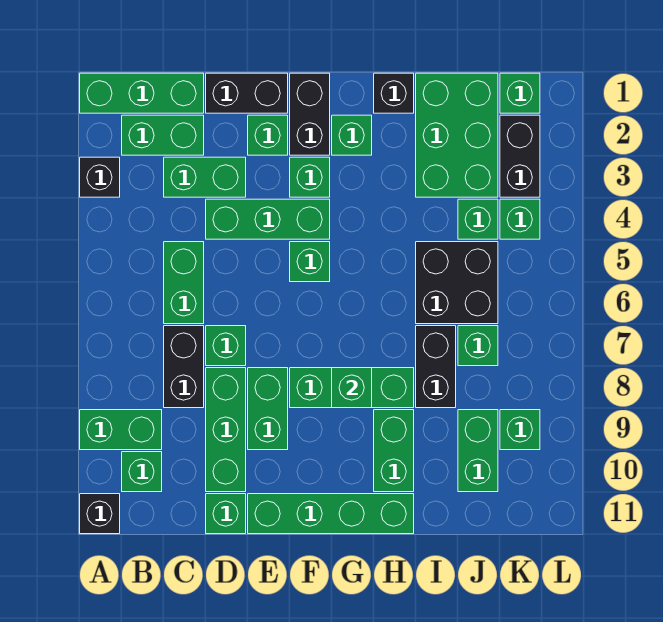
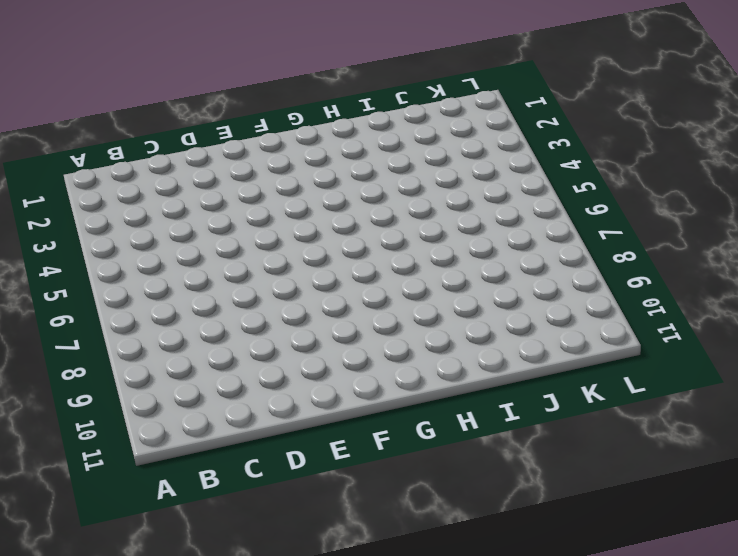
none -> green brick A1:C1 level 1
none -> black brick A3 level 1
none -> green brick A9:B9 level 1
none -> black brick A11 level 1

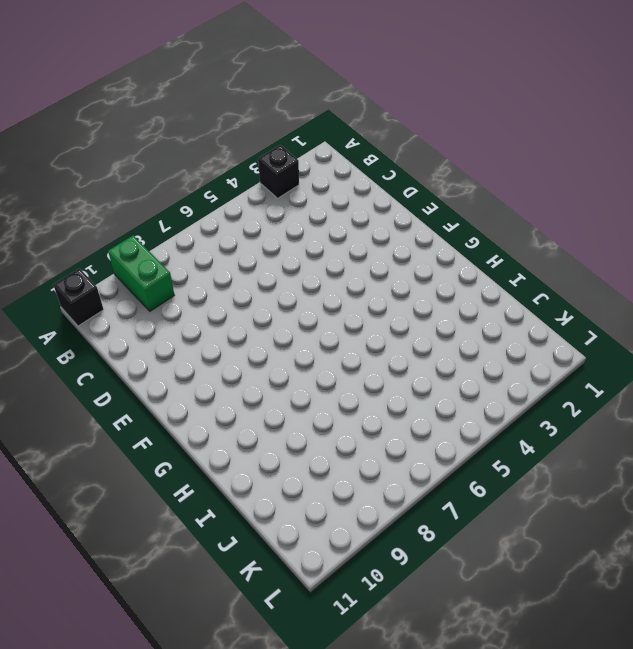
none -> green brick A1:C1 level 1
none -> green brick B2:C2 level 1
none -> green brick B10 level 1
none -> green brick C3:D3 level 1

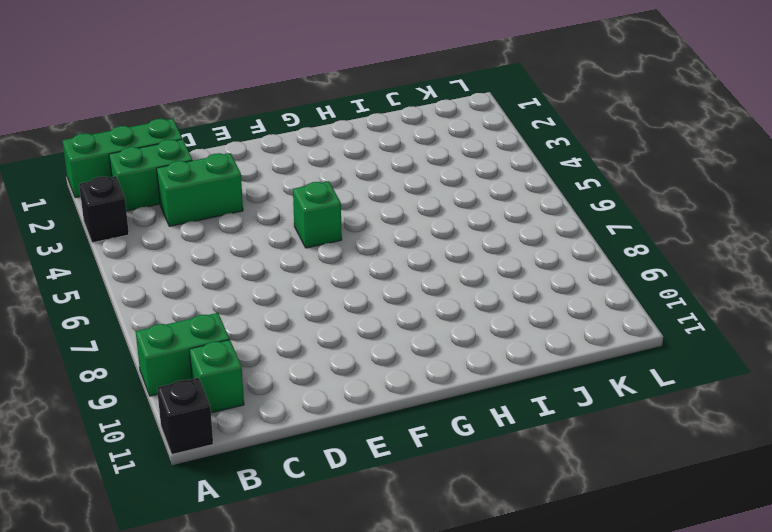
none -> green brick C5:C6 level 1
none -> black brick C7:C8 level 1
none -> black brick D1:E1 level 1
none -> green brick D4:F4 level 1

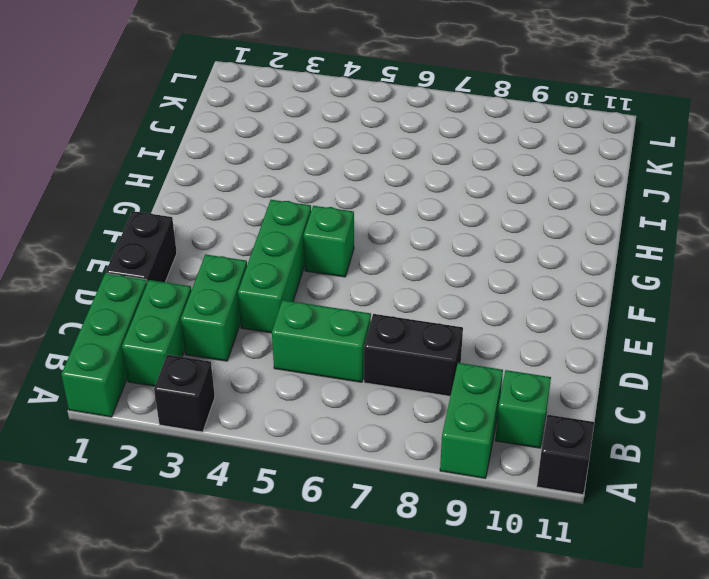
none -> green brick D7 level 1
none -> green brick D8:D10 level 1
none -> green brick D11 level 1
none -> green brick E2 level 1

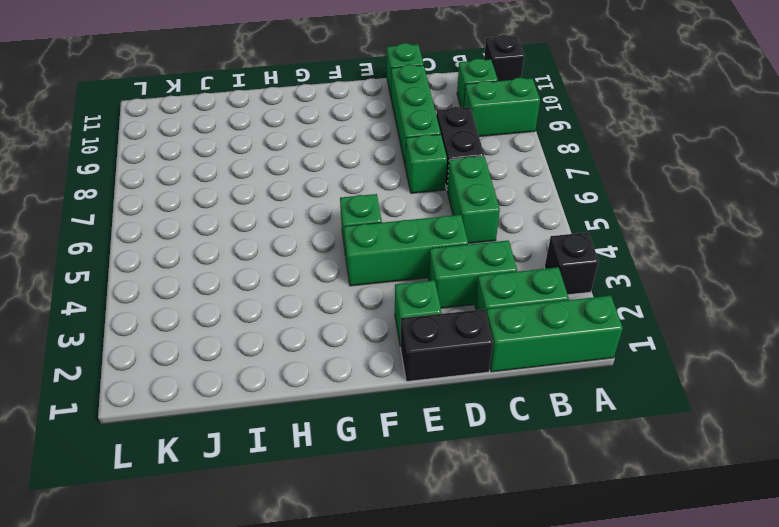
none -> green brick E8:E9 level 1
none -> green brick E11:H11 level 1
none -> black brick F1:F2 level 1
none -> green brick F3 level 1

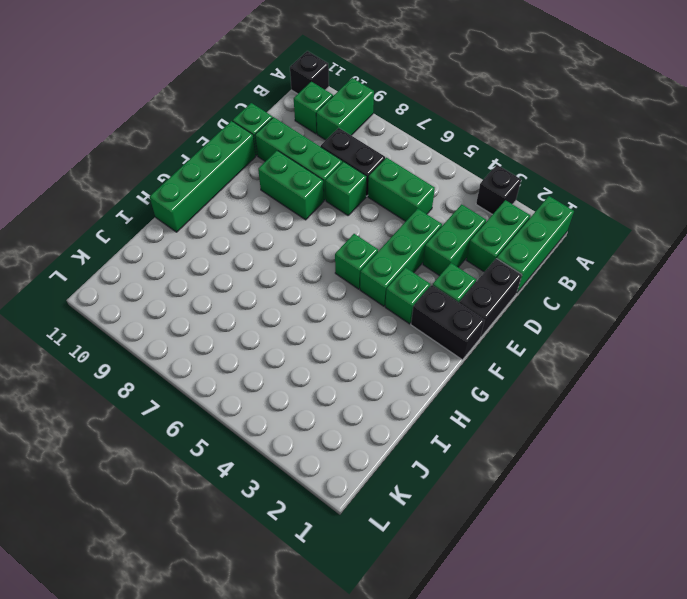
none -> green brick F8:H8 level 1
none -> green brick G2 level 1
none -> black brick H1 level 1
none -> green brick H9:H10 level 1

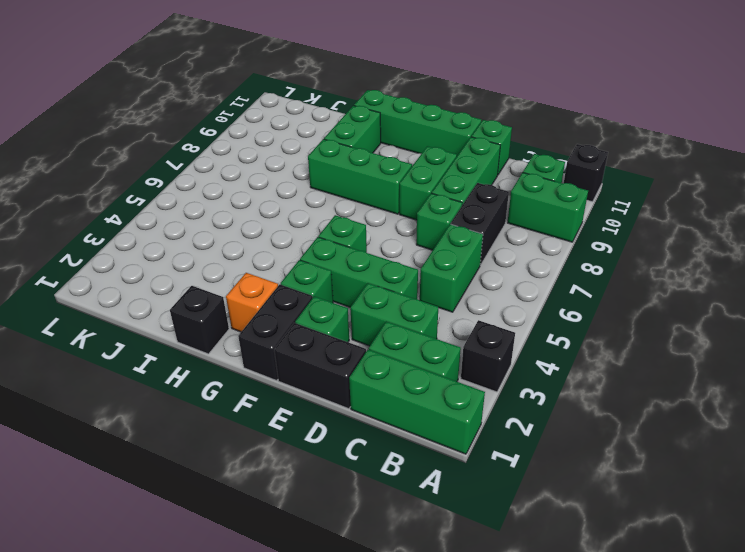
orange brick G2 level 1 -> green brick G2 level 1
none -> green brick I1:J3 level 1
none -> black brick I5:J6 level 1
none -> black brick I7:I8 level 1
none -> green brick J4 level 1

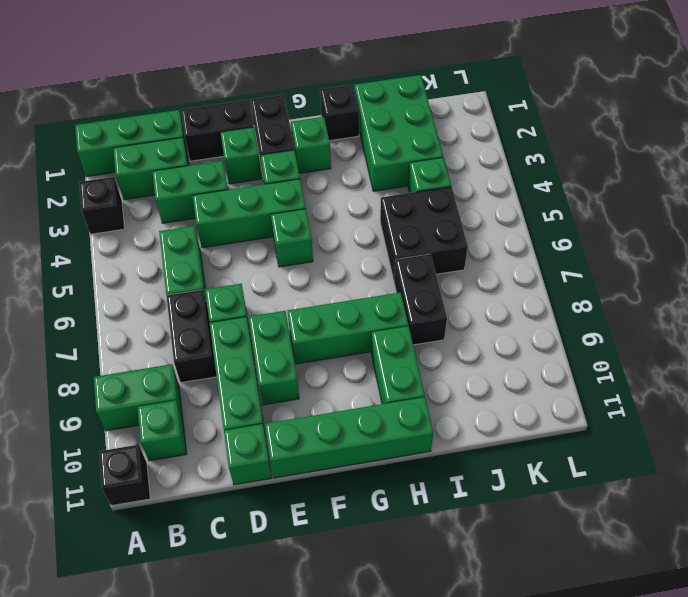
none -> green brick J7 level 1
none -> green brick J9:J10 level 1
none -> green brick K1 level 1
none -> black brick K2:K3 level 1

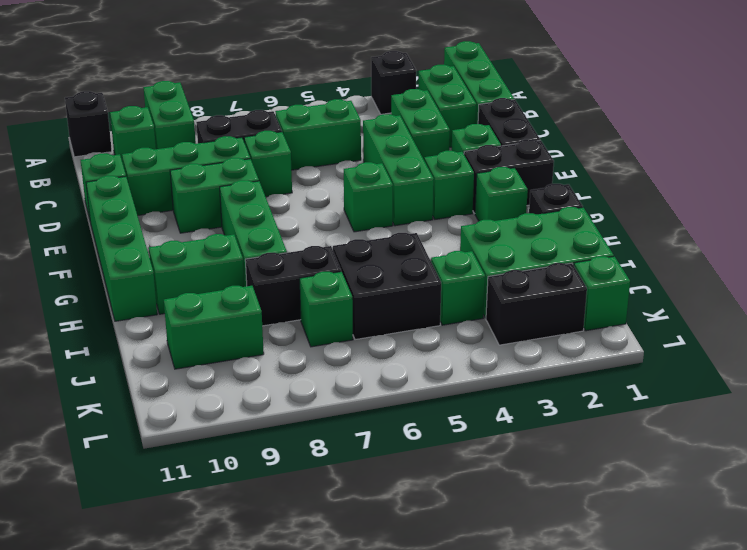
none -> green brick K4 level 1
none -> green brick K9 level 1
none -> green brick G8 level 2

